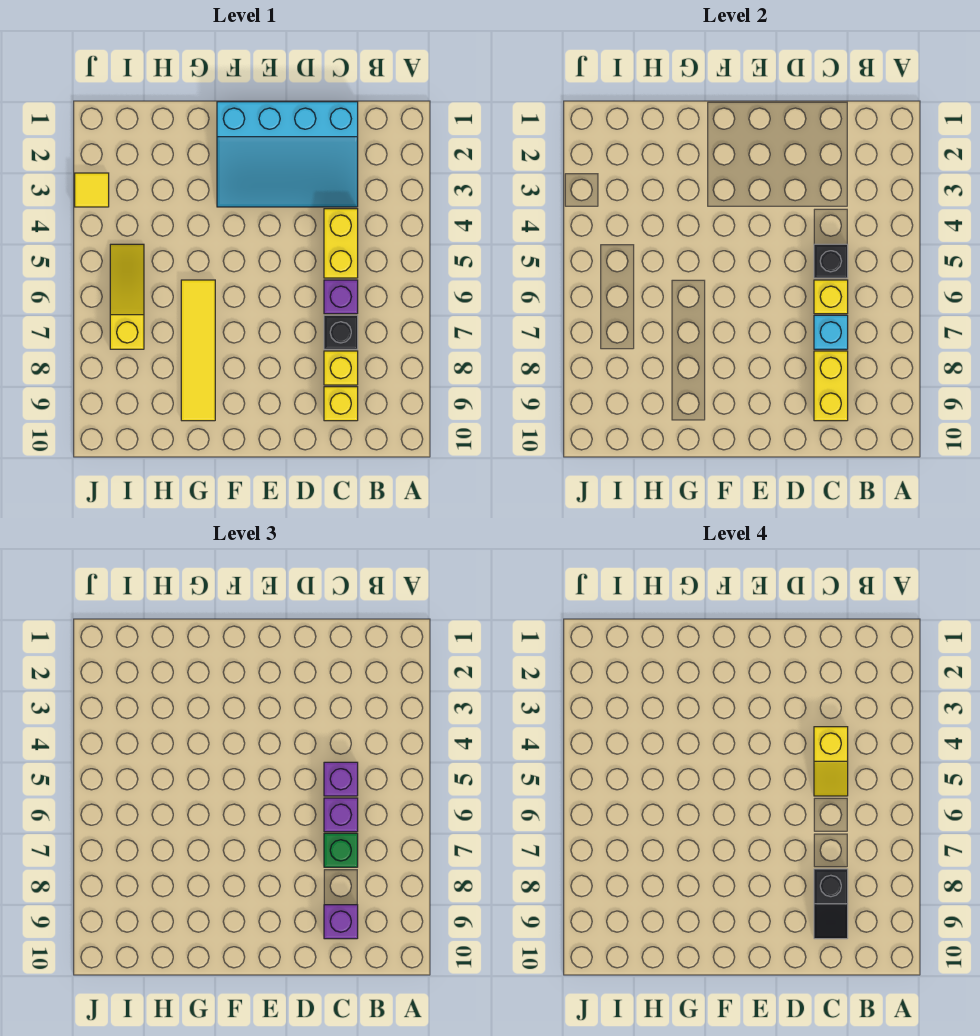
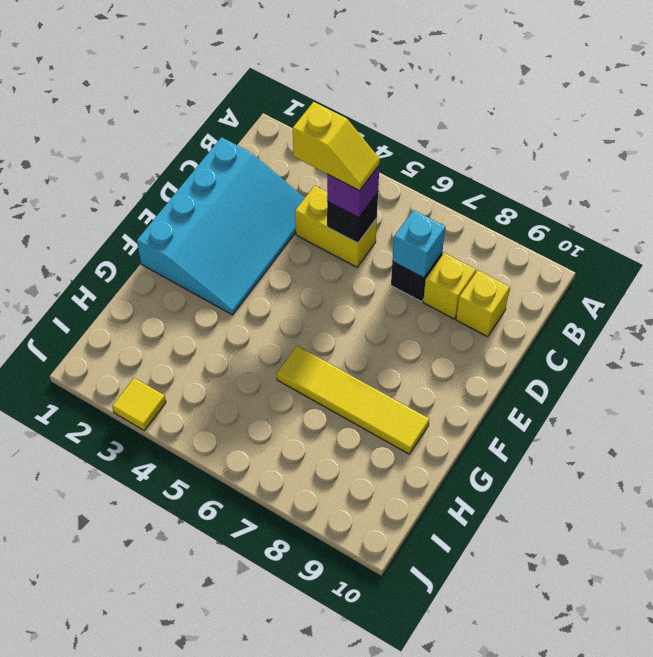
none -> purple brick C6 level 1
none -> yellow slope I5:I7 level 1 top 7
none -> yellow brick C6 level 2

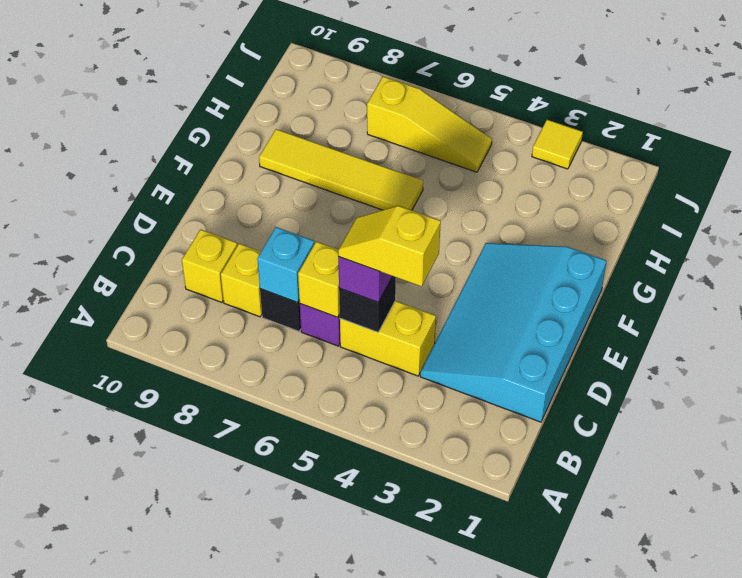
none -> yellow brick C8:C9 level 2
none -> purple brick C6 level 3
none -> green brick C7 level 3

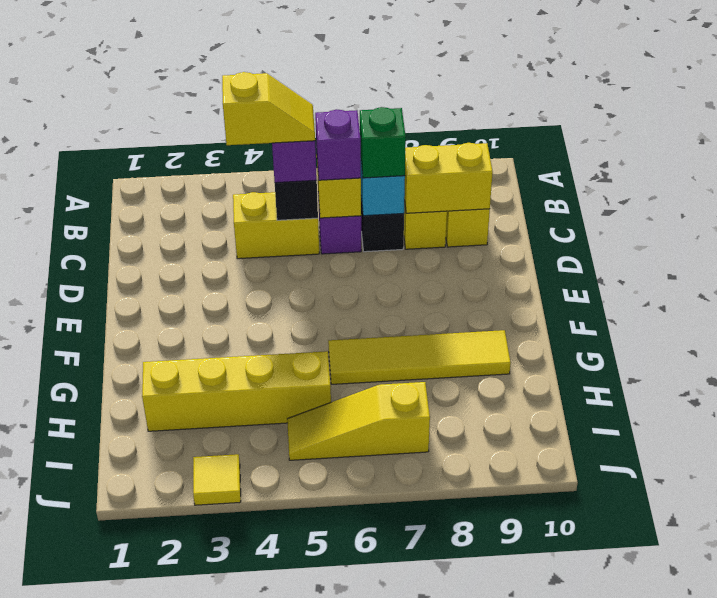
yellow brick H2:H5 level 1 -> none
none -> cyan slope C1:F3 level 1 top 1
none -> purple brick C9 level 3
none -> black slope C8:C9 level 4 top 8

